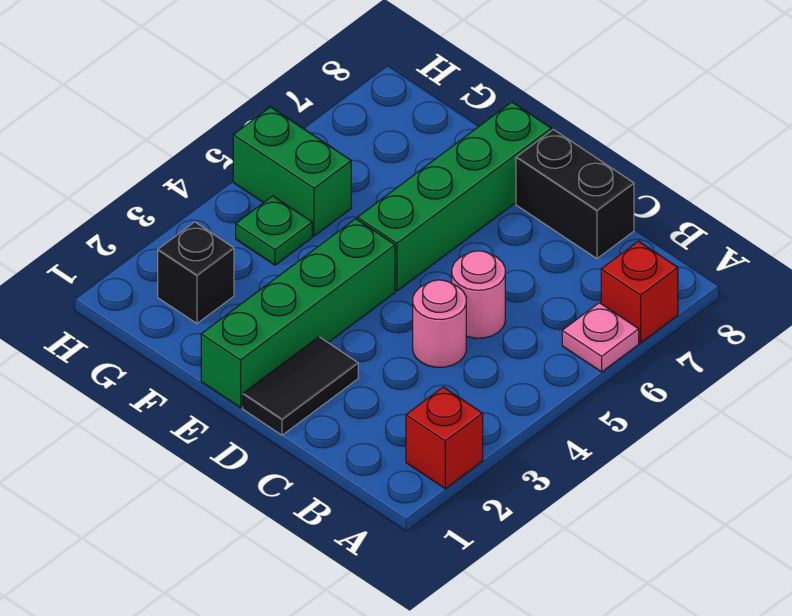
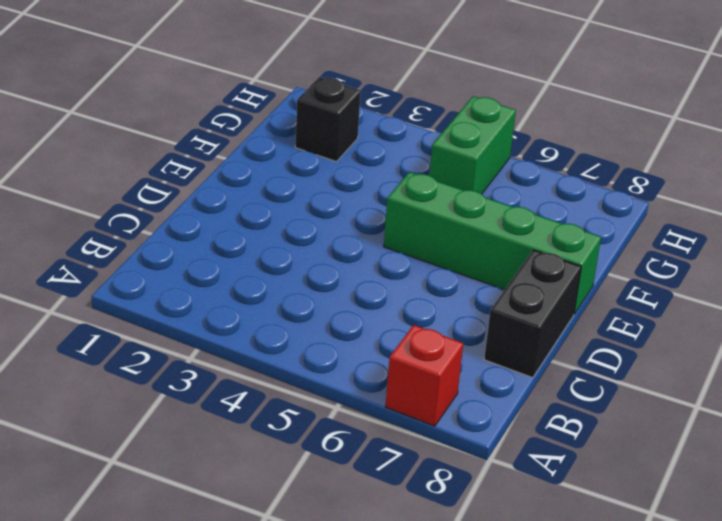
none -> red brick A2 level 1
none -> pink plate A6 level 1
none -> pink round brick C4 level 1

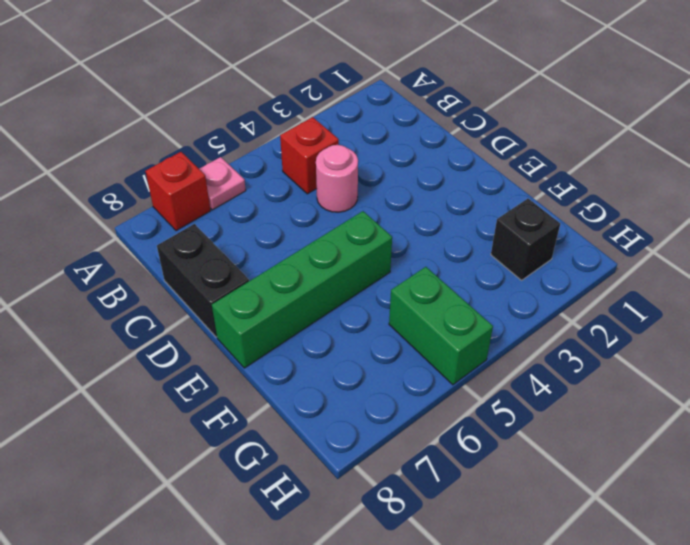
red brick B4 level 1 -> red brick A2 level 1
none -> pink round brick C5 level 1
none -> black tile D1:D2 level 1
none -> green brick E1:E4 level 1

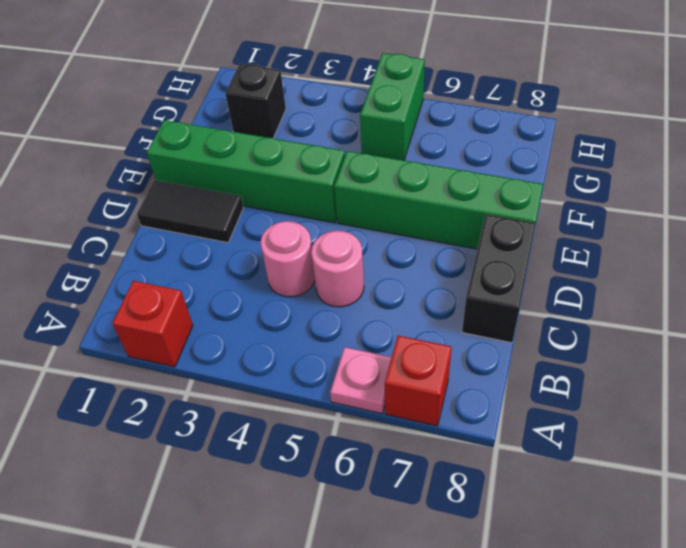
none -> green plate G4 level 1

